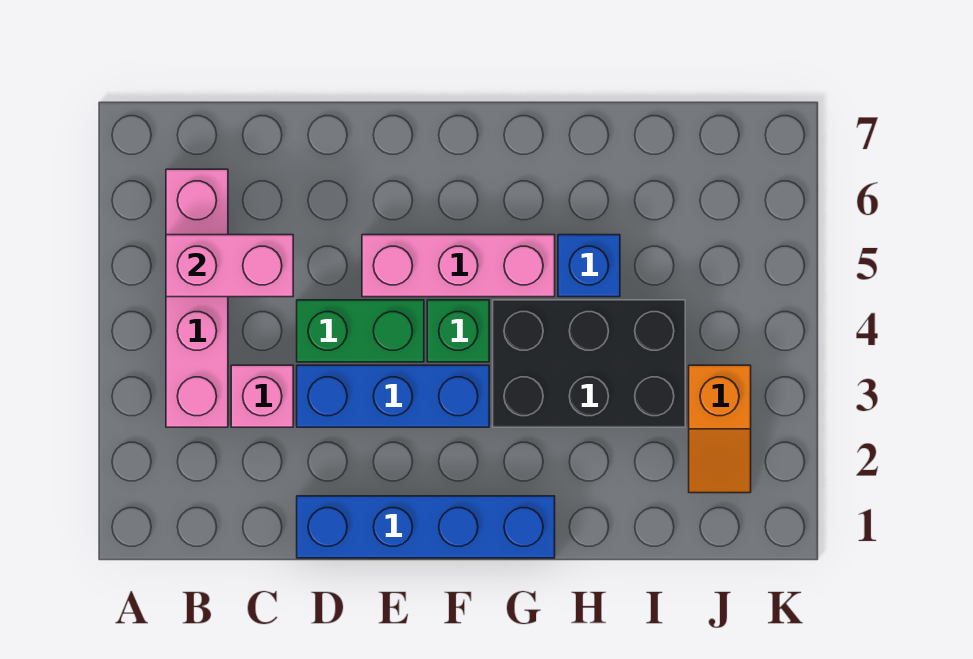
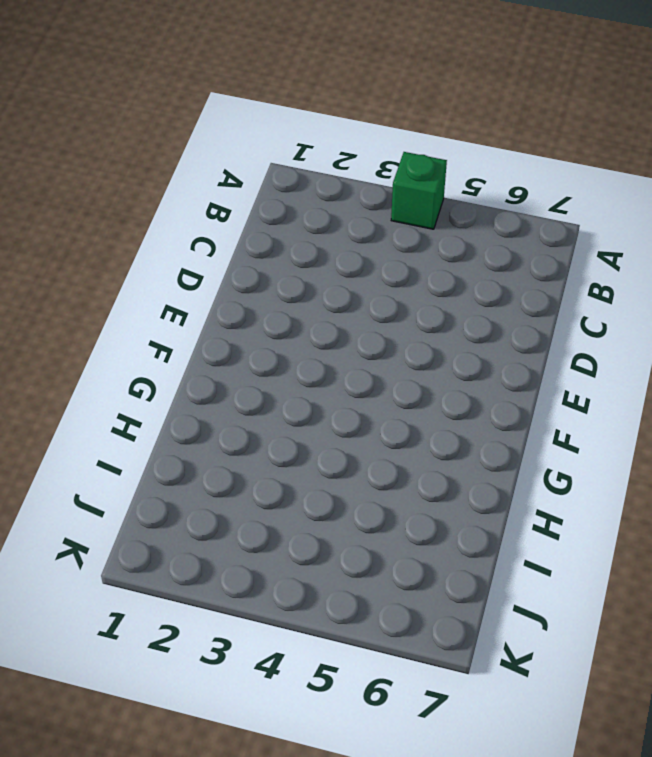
green brick A4 level 1 -> green brick F4 level 1
none -> pink brick B3:B6 level 1
none -> pink brick C3 level 1

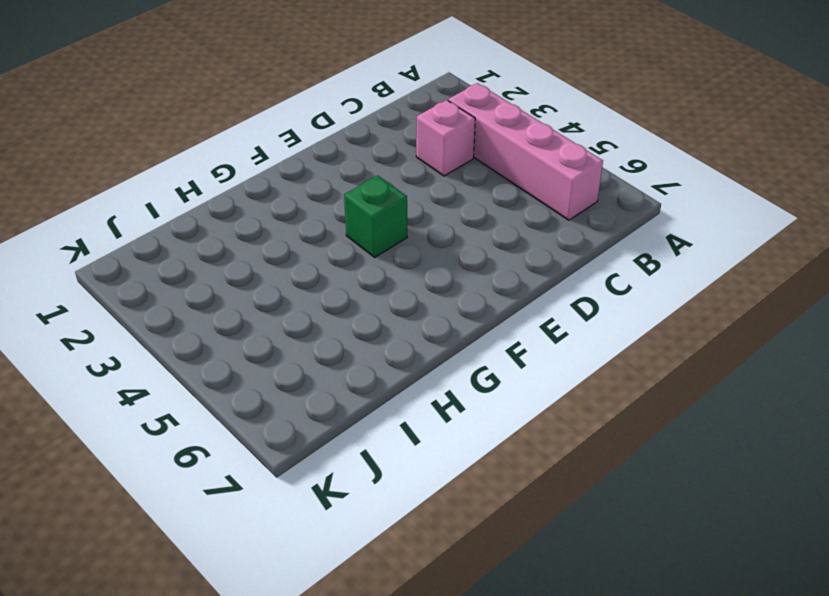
none -> blue brick D1:G1 level 1
none -> blue brick D3:F3 level 1

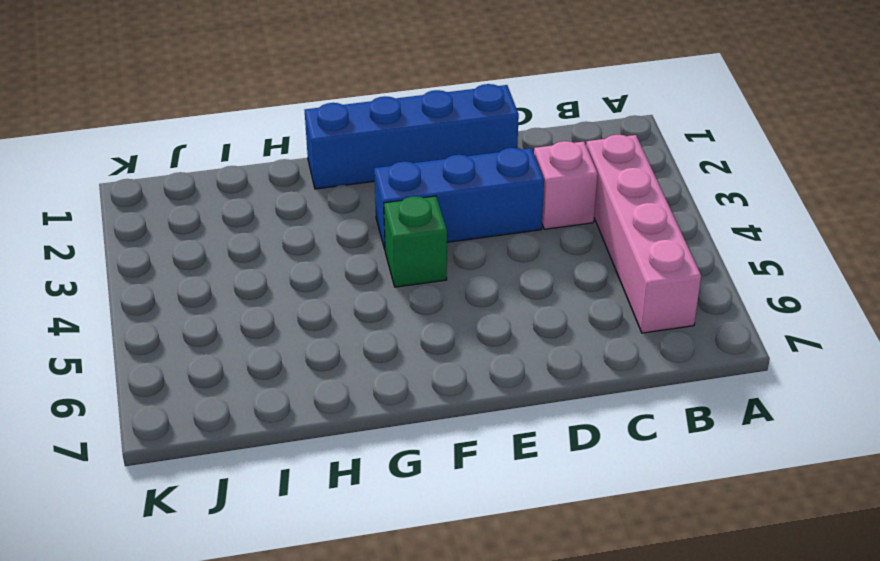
none -> green brick D4:E4 level 1
none -> pink brick E5:G5 level 1

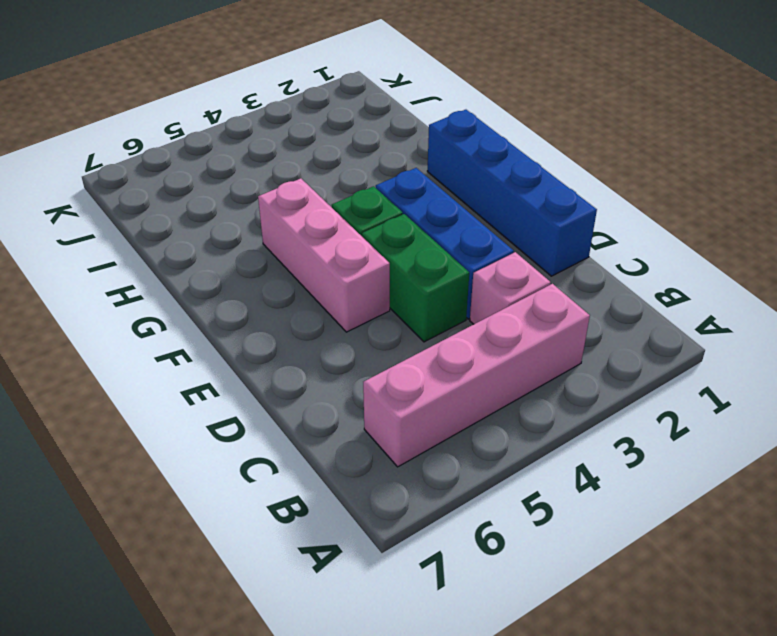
none -> black brick G3:I4 level 1
none -> blue brick H5 level 1

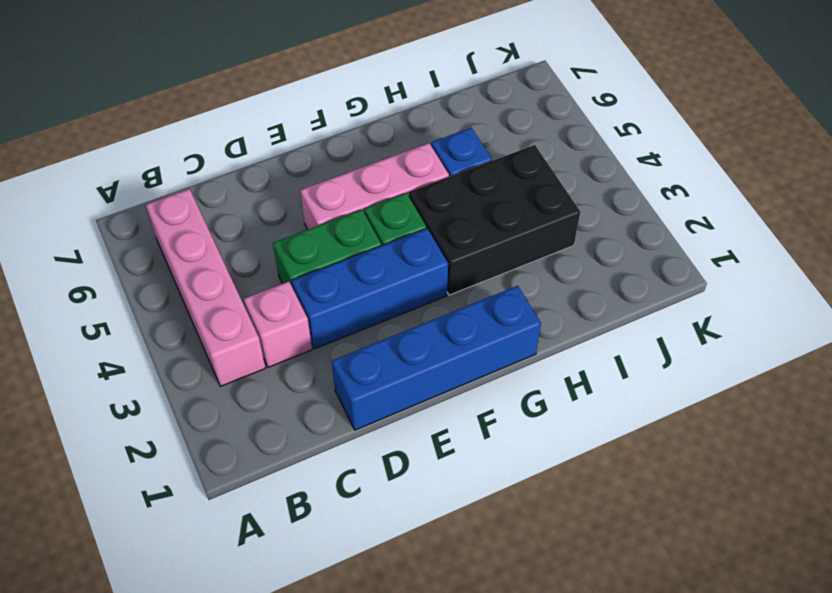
none -> orange slope J2:J3 level 1 top 3
none -> pink brick B5:C5 level 2

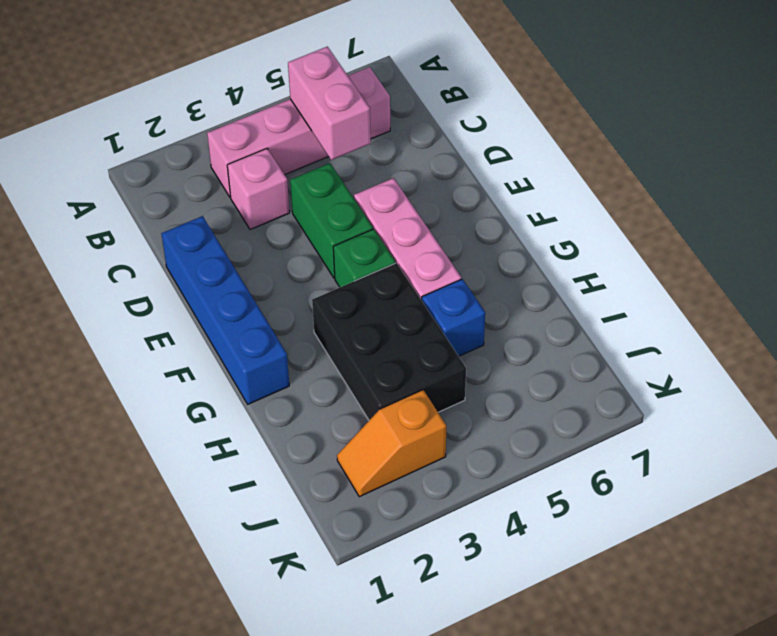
none -> blue brick D3:F3 level 1

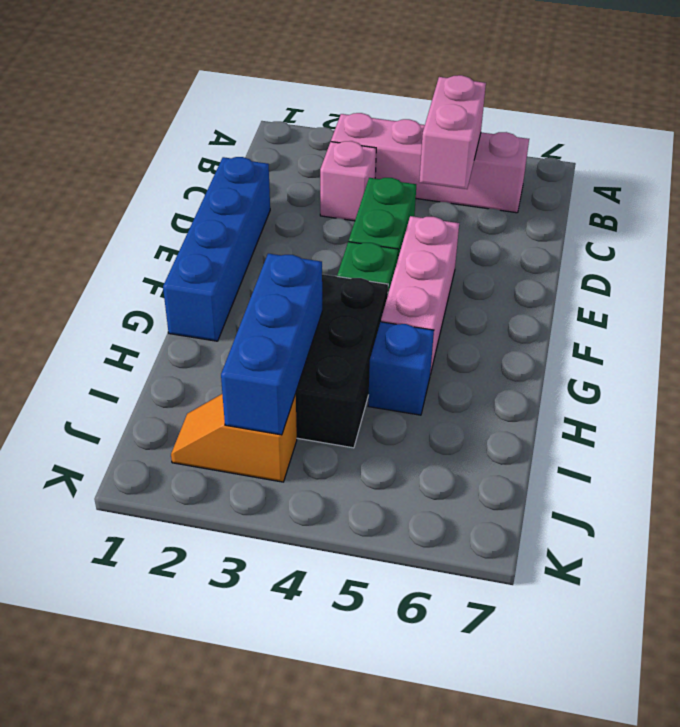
blue brick H3:J3 level 2 -> blue brick D3:F3 level 1

